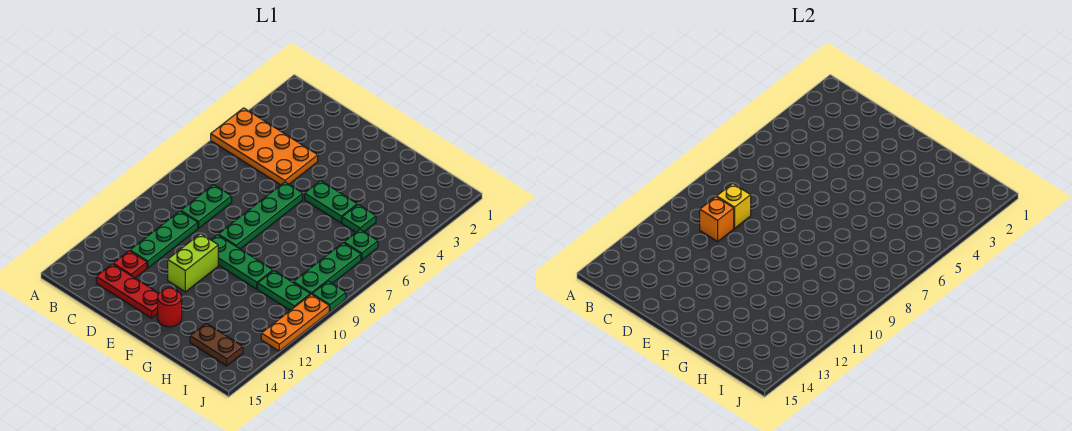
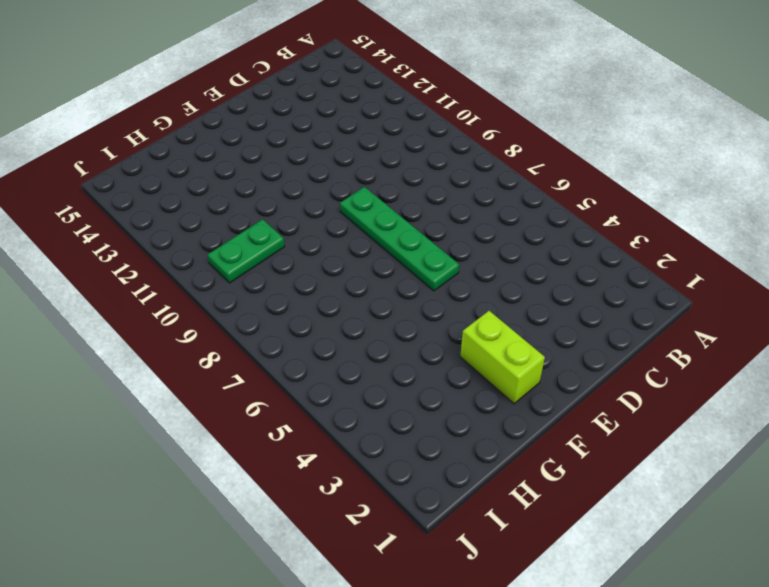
lime brick F2:F3 level 1 -> lime brick E11:E12 level 1
none -> orange plate A4:D5 level 1
none -> green plate C8:C9 level 1
none -> green plate C10:C12 level 1

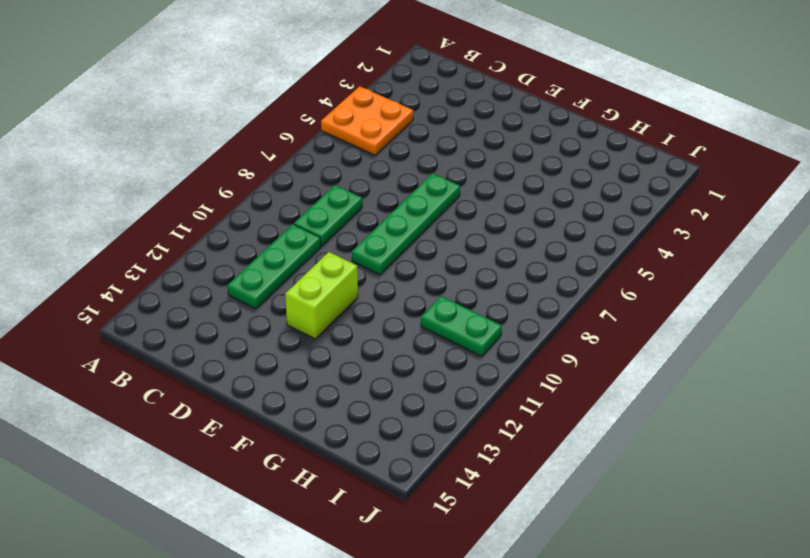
orange plate A4:B5 level 1 -> orange plate A4:D5 level 1
none -> red plate C13 level 1
none -> red plate C14:E14 level 1
none -> green plate E10:G10 level 1

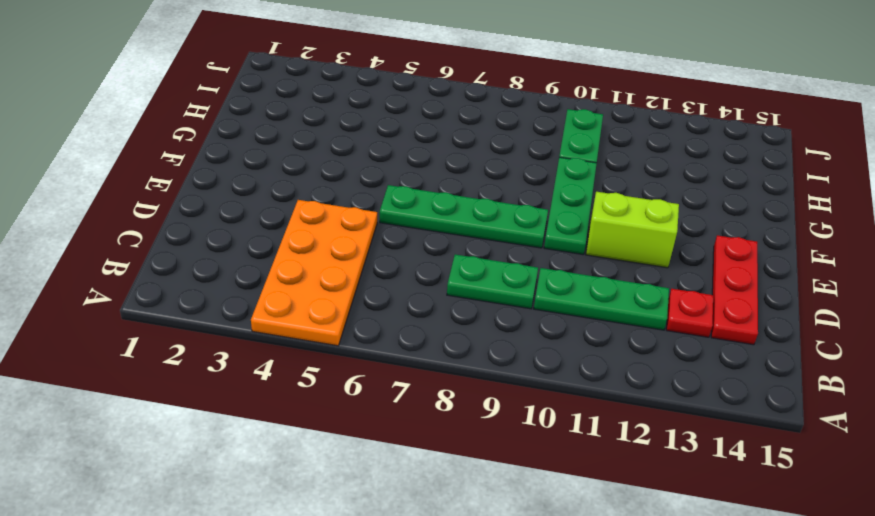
none -> green plate F5:G5 level 1
none -> red round brick F14 level 1
none -> green plate H5 level 1

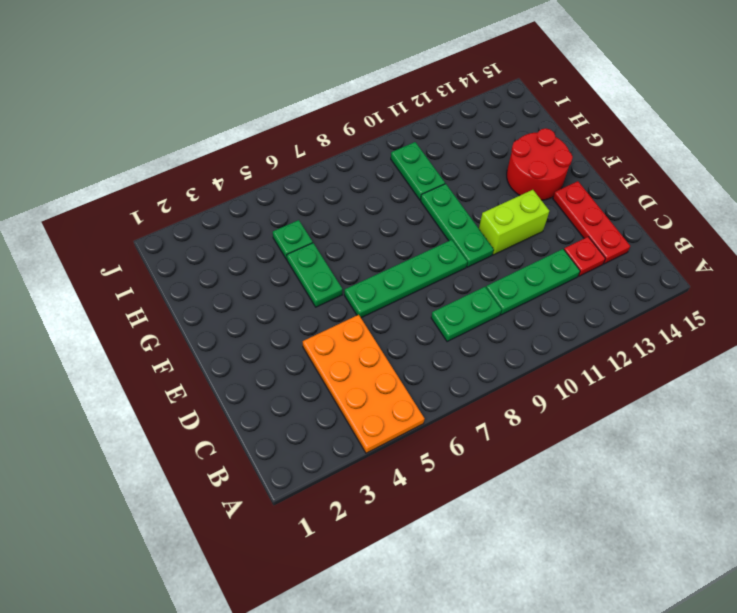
red round brick F13:G14 level 1 -> red round brick F14 level 1
none -> brown plate H14:I14 level 1
none -> green plate I6 level 1
none -> green plate I7:I9 level 1

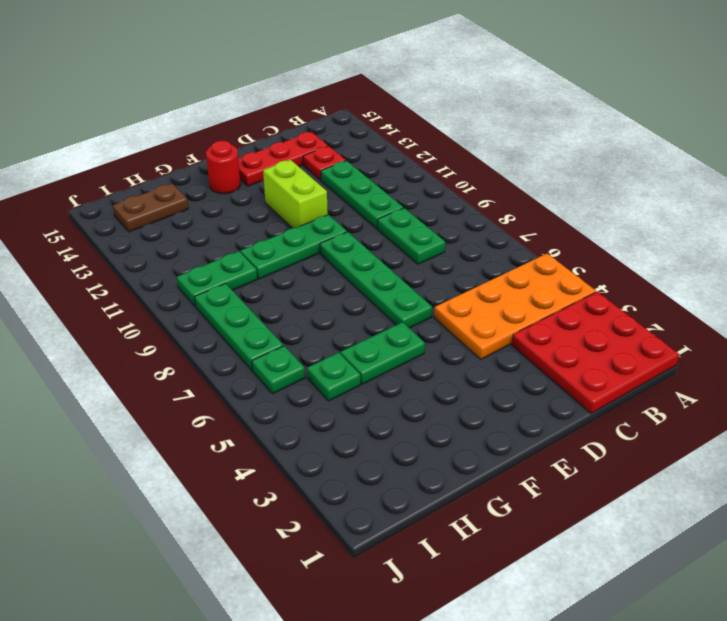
red plate A1:C3 level 1 -> none
none -> green plate J9 level 1
none -> orange plate J10:J12 level 1
none -> yellow brick C9 level 2

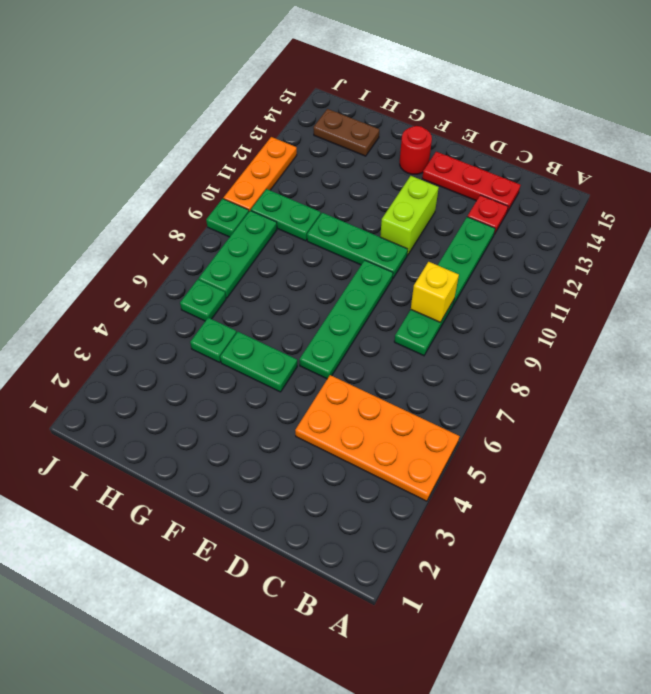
none -> orange brick C10 level 2

